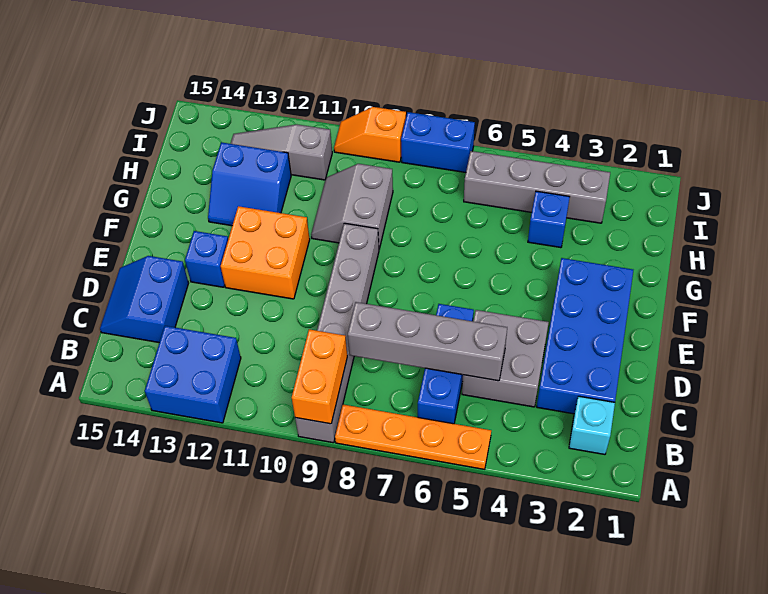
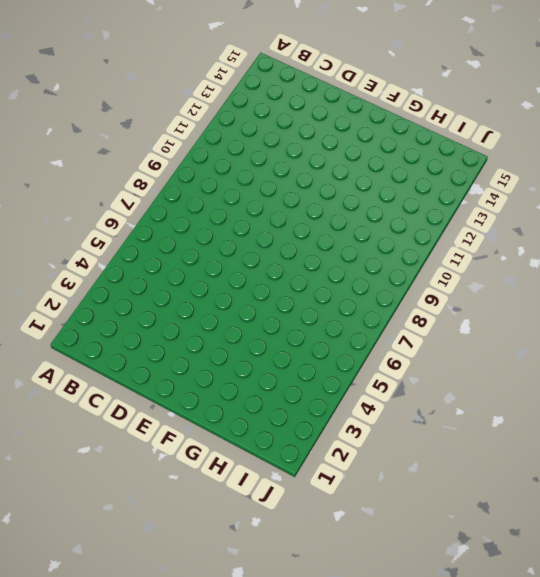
none -> orange plate A5:A8 level 1
none -> grey brick A9:F9 level 1
none -> blue brick A12:B13 level 1

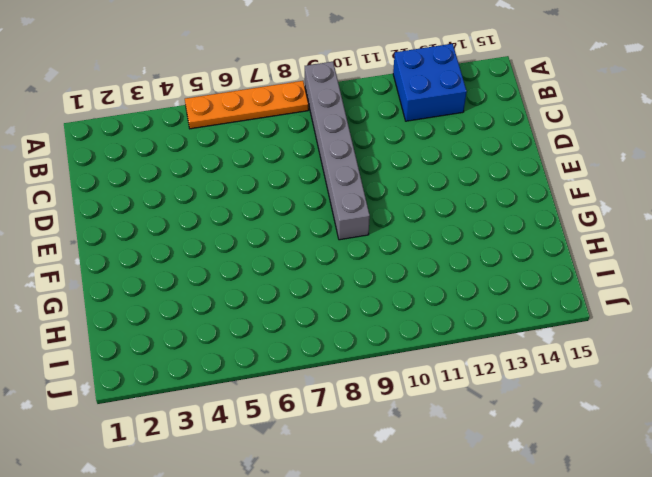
none -> cyan brick B2 level 1
none -> blue brick B6:D6 level 1
none -> blue brick C2:F3 level 1

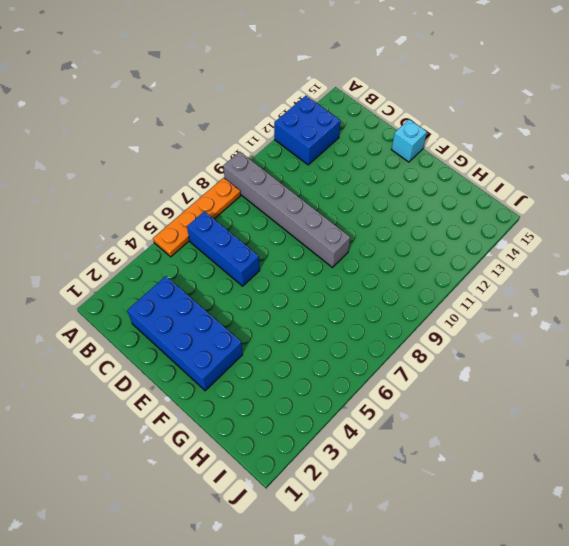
cyan brick E15 level 1 -> cyan brick B2 level 1
none -> grey brick C4:D5 level 1
none -> blue slope C14:D15 level 1 top 14
none -> orange brick E11:F12 level 1

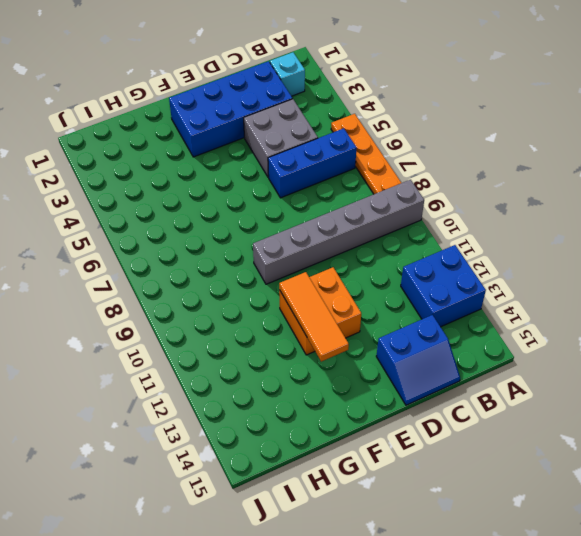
orange tile F11:F13 level 2 -> none
none -> blue brick E13 level 1
none -> grey slope G9:H10 level 1 top 9
none -> blue slope G12:H13 level 1 top H

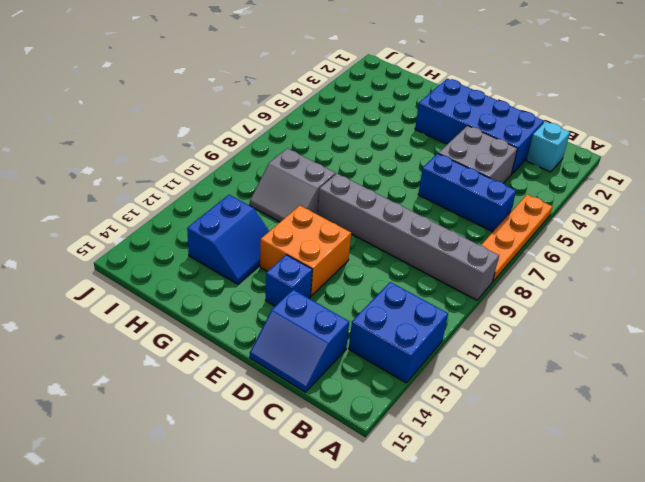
none -> blue brick H4 level 1
none -> grey brick I3:I6 level 1
none -> grey slope I11:I13 level 1 top 11

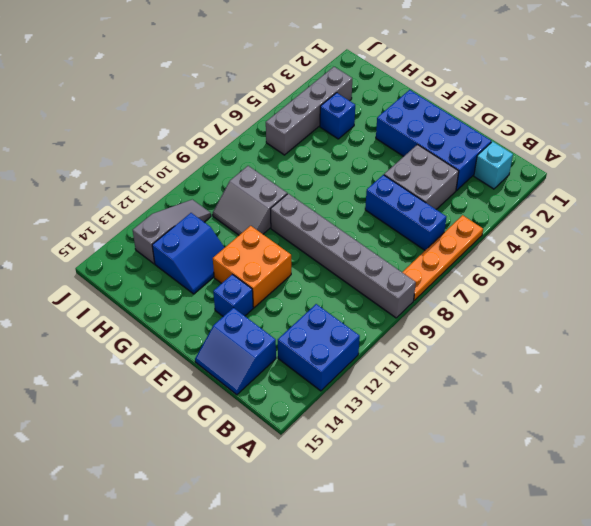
grey slope I11:I13 level 1 top 13 -> grey slope I11:I13 level 1 top 11
none -> blue brick J7:J8 level 1
none -> orange slope J9:J10 level 1 top 9
none -> orange brick A9:B9 level 2

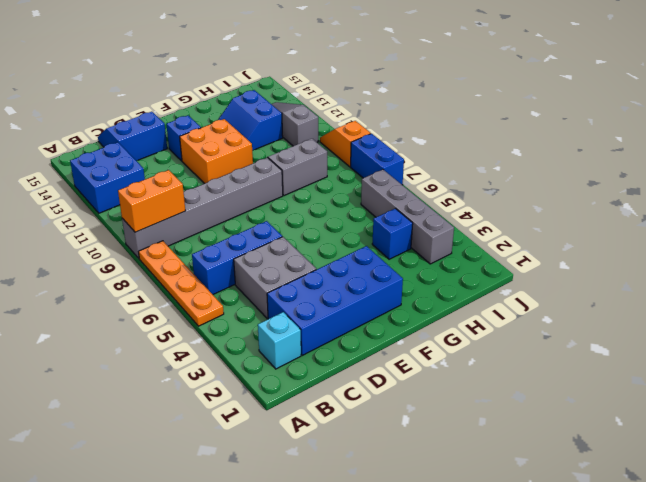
none -> grey brick C5:C8 level 2

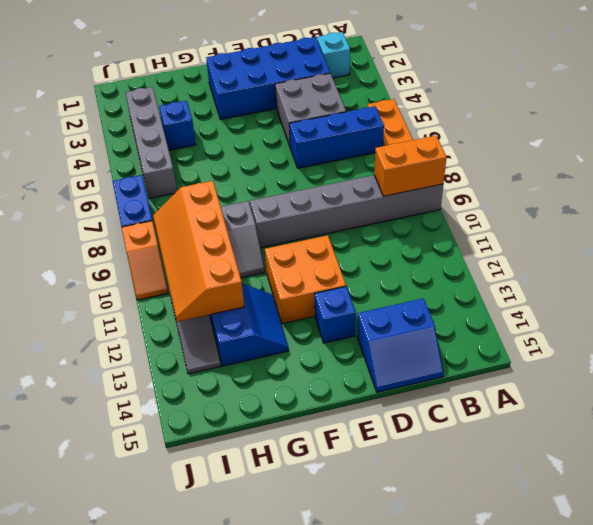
orange slope H9:I12 level 2 top H -> none
none -> blue brick A12:B13 level 1
none -> grey brick C5:C8 level 2

